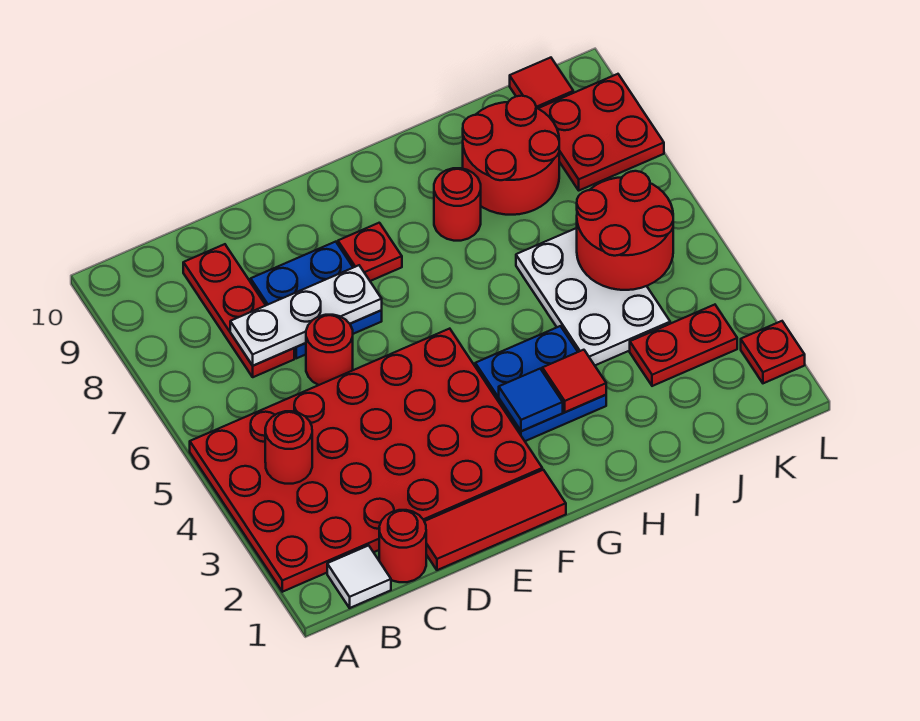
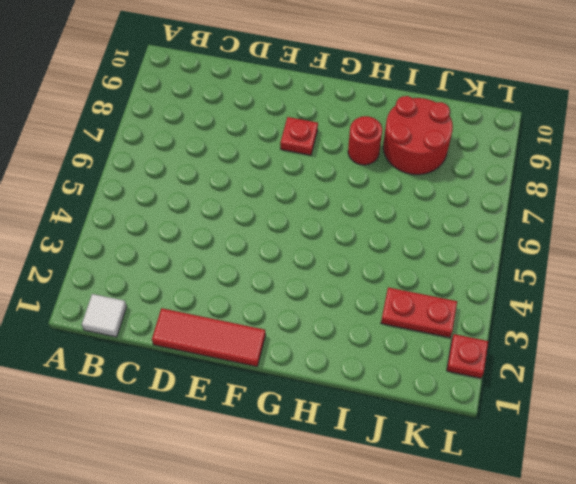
none -> red plate A2:F5 level 1
none -> red round brick C1 level 1
none -> red plate C7:C9 level 1

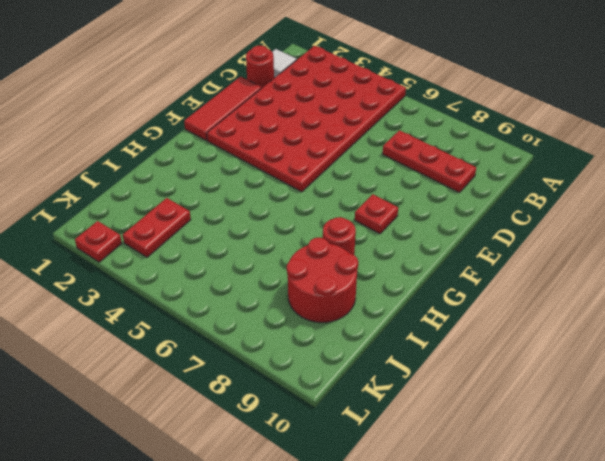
none -> red round brick D6 level 1
none -> blue plate D7:E8 level 1
none -> blue plate G3:H4 level 1

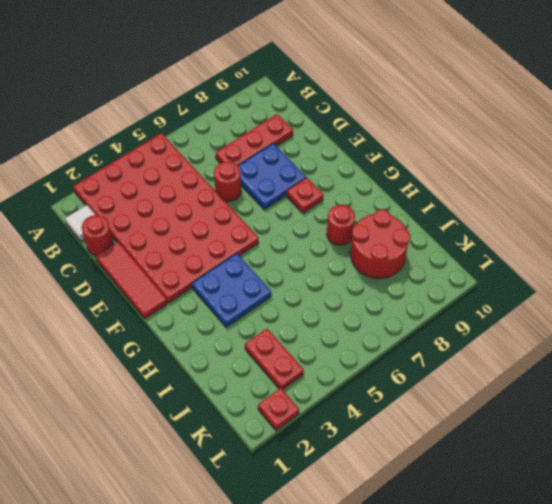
none -> white plate I4:J6 level 1
none -> red plate K8:L9 level 1
none -> red tile K10 level 1

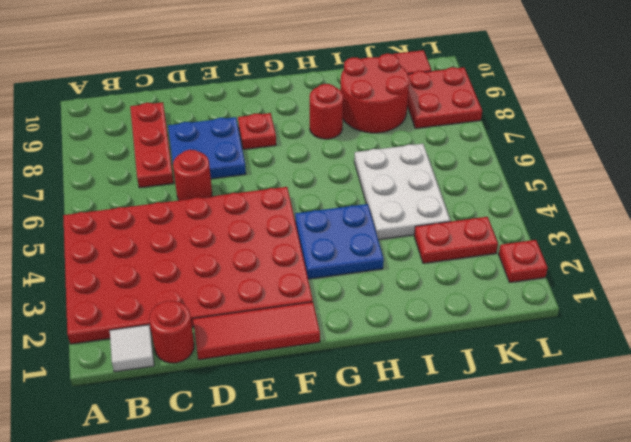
none -> red round brick B4 level 2
none -> white plate C7:E7 level 2
none -> blue tile G3 level 2

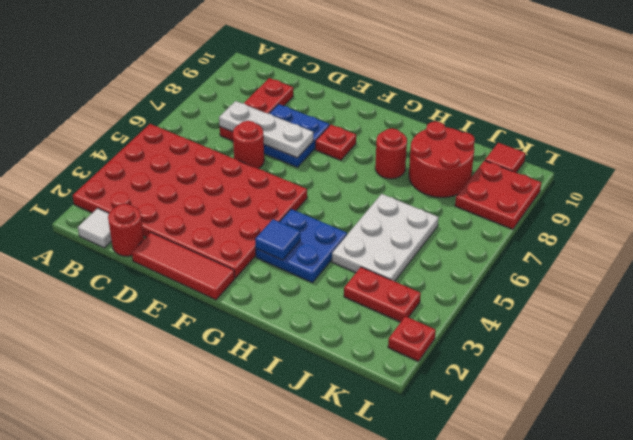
none -> red round brick B4 level 2
none -> red tile H3 level 2
none -> red round brick J5:K6 level 2

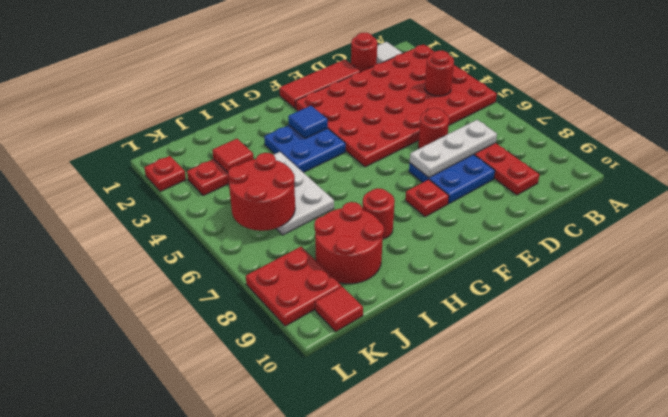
red tile J3 level 2 -> red tile H3 level 2

